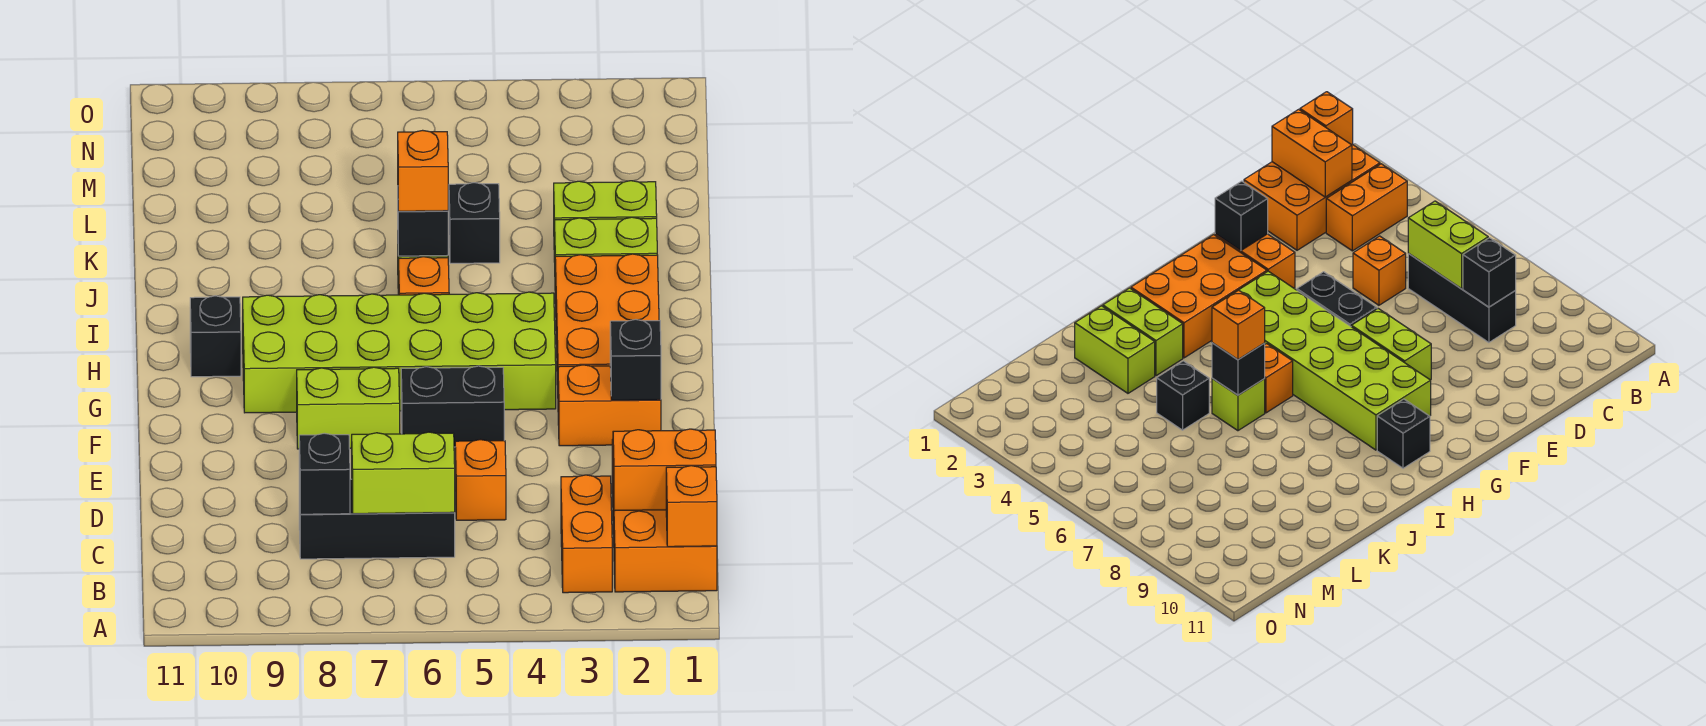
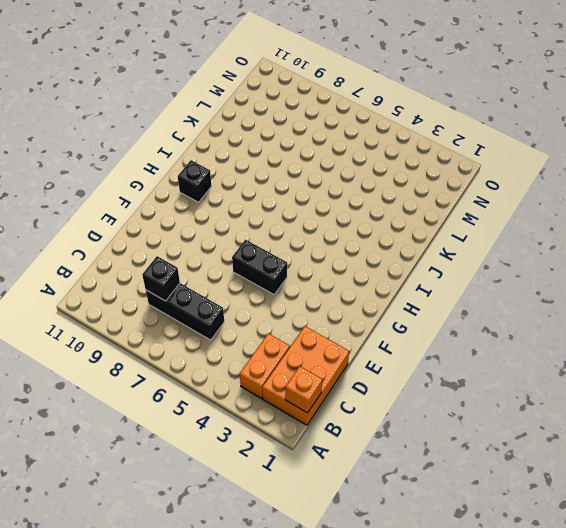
none -> orange brick D5 level 1
none -> orange brick F2:F3 level 1
none -> lime brick F7:F8 level 1

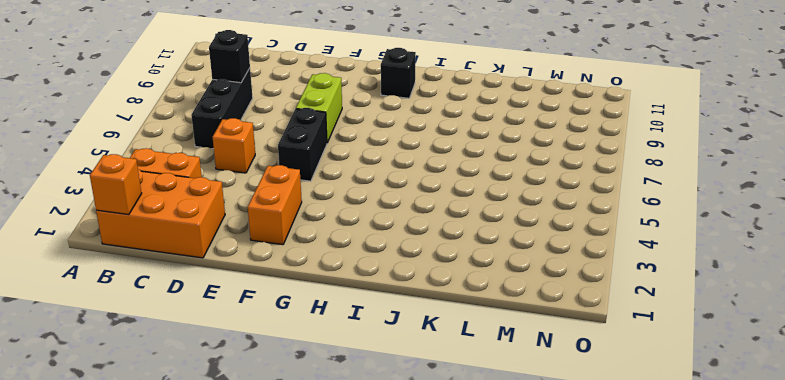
none -> orange brick G2:I3 level 1
none -> lime brick G4:H9 level 1
none -> orange brick I6 level 1

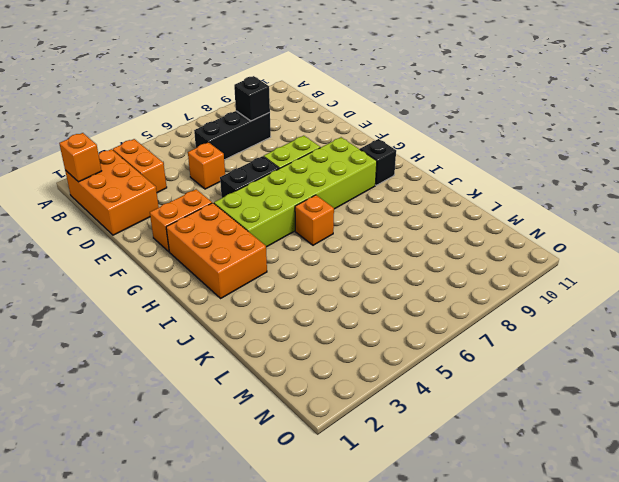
none -> lime brick J2:J3 level 1
none -> lime brick J6 level 1
none -> lime brick K2:K3 level 1

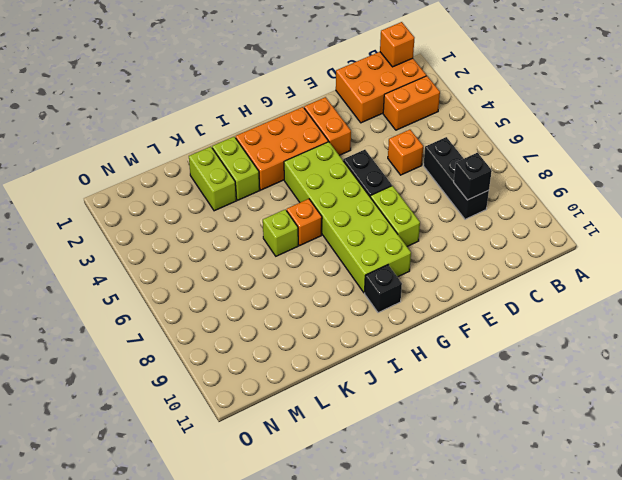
none -> black brick K5 level 1
none -> orange brick C1:C2 level 2
none -> lime brick C6:C7 level 2

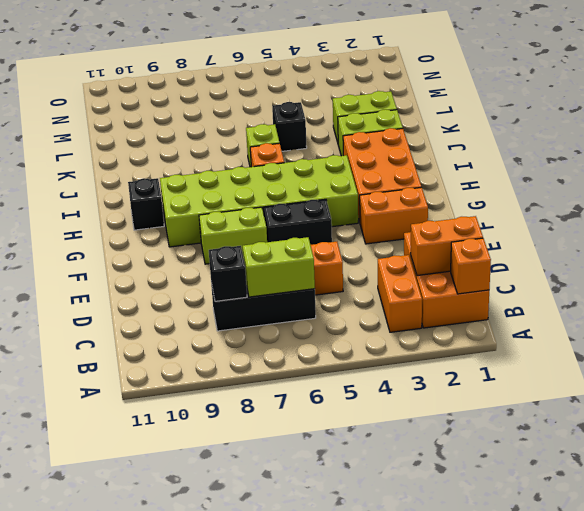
none -> black brick F2 level 2
none -> black brick J6 level 2
none -> orange brick J6 level 3

